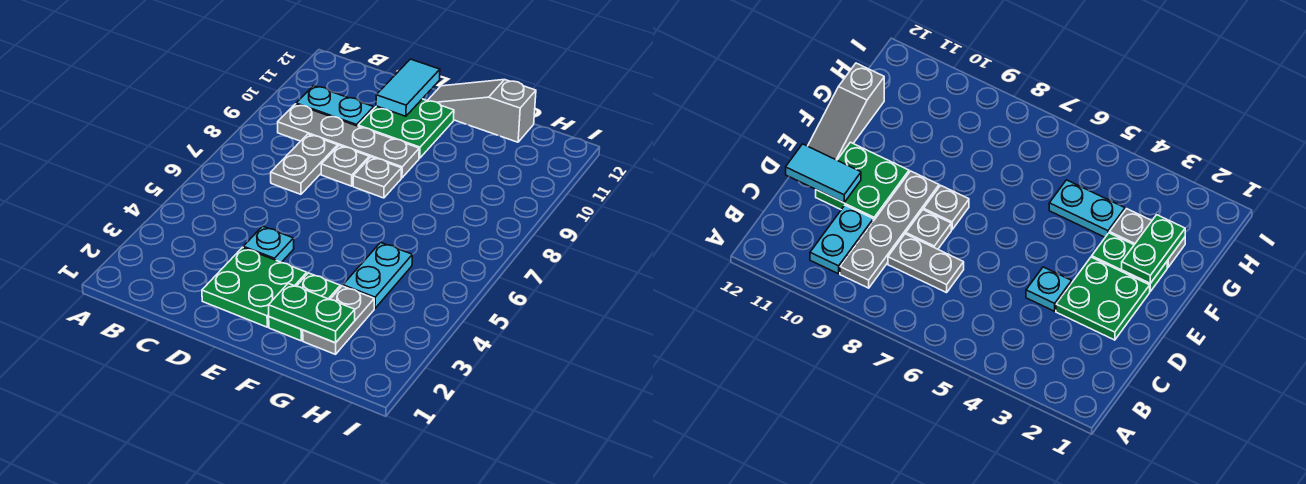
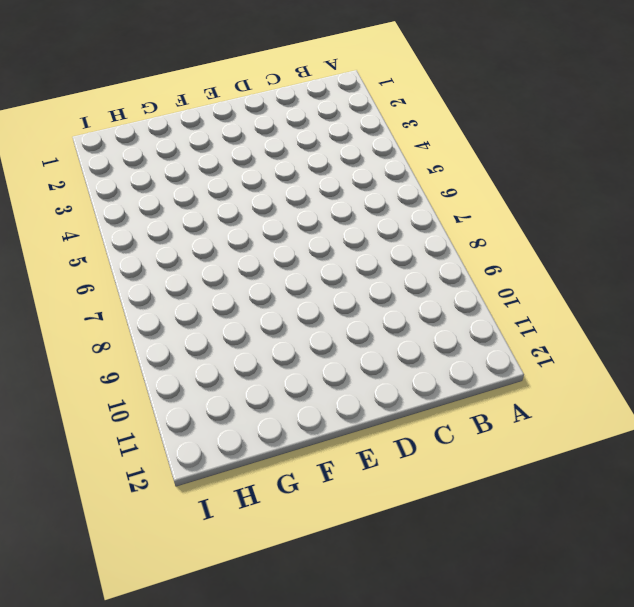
none -> grey plate B9:E9 level 1
none -> cyan plate B10:C10 level 1
none -> grey plate C7:C8 level 1

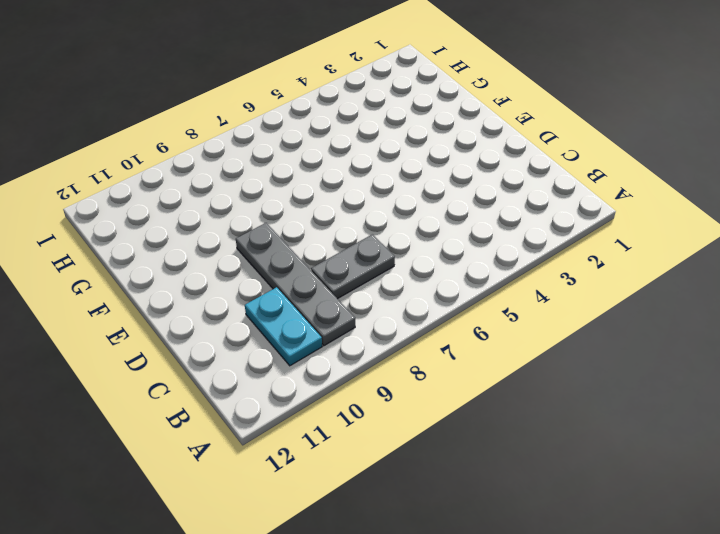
none -> green plate D2:E3 level 1
none -> cyan plate D4 level 1
none -> grey plate D8 level 1

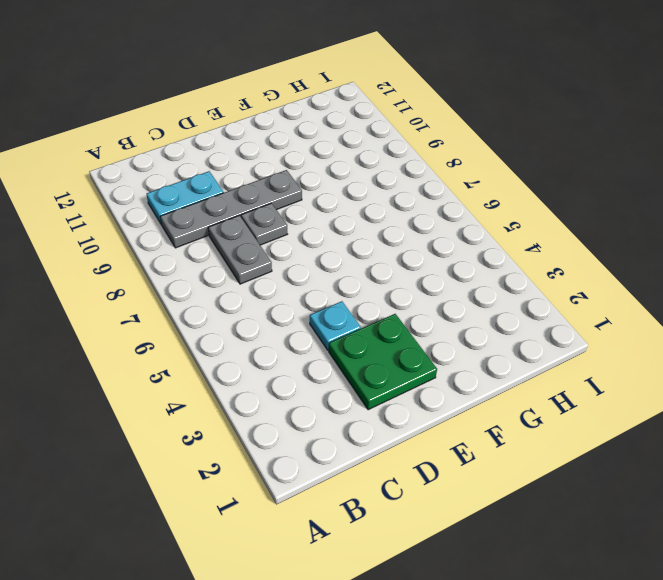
none -> green plate D10:E11 level 1
none -> grey plate E8 level 1
none -> grey slope E12:G12 level 1 top G

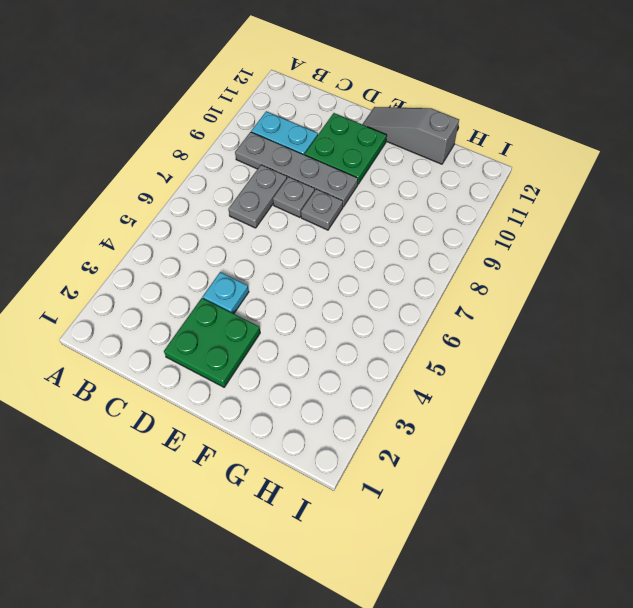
none -> green plate F2:F3 level 1
none -> grey plate G2:G3 level 1
none -> cyan plate G4:G5 level 1

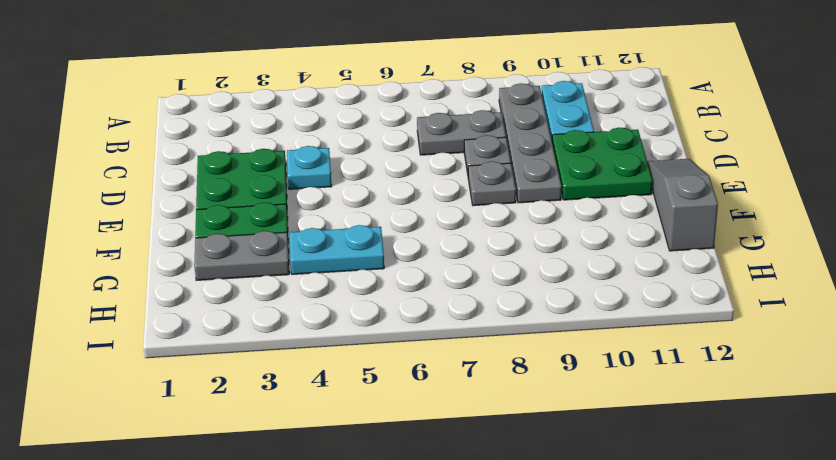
none -> cyan tile D11:D12 level 2
none -> green plate F2:G2 level 2

